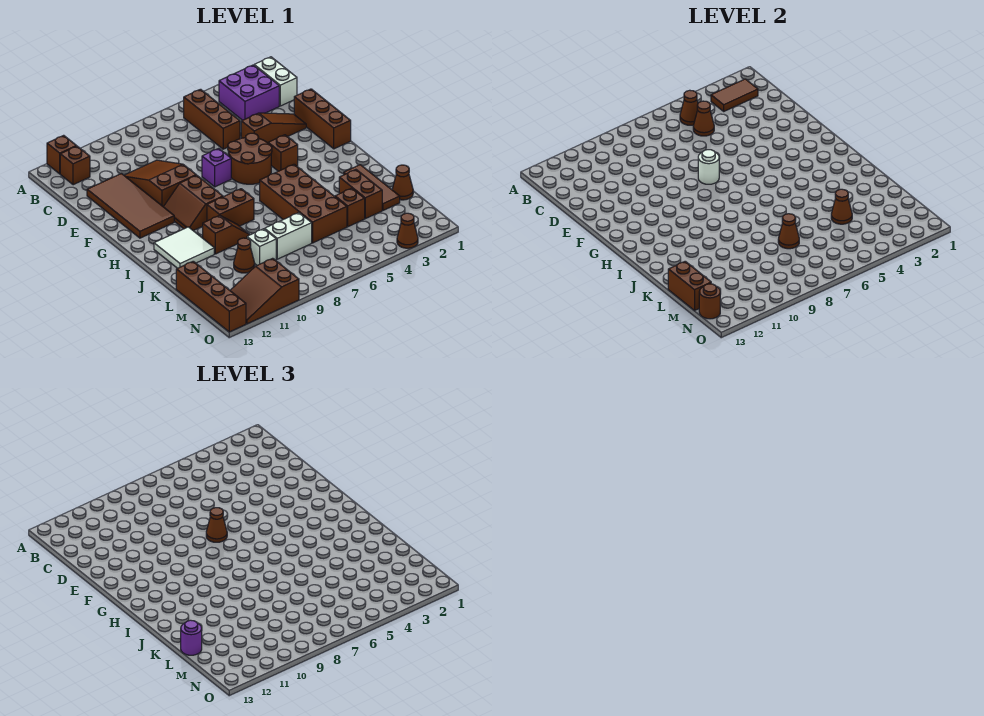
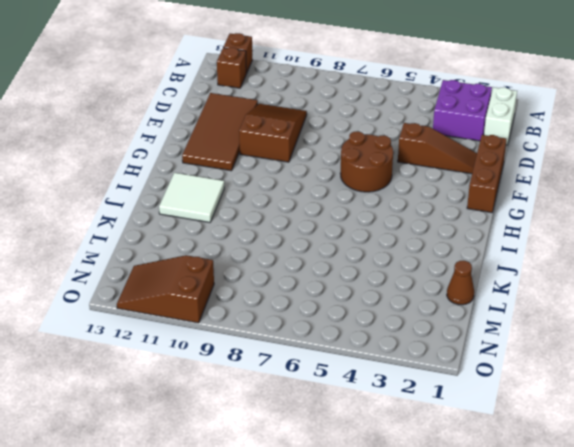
none -> brown brick B5:D5 level 1
none -> purple brick F7 level 1
none -> brown brick G4 level 1
none -> brown slope G9:H10 level 1 top 9

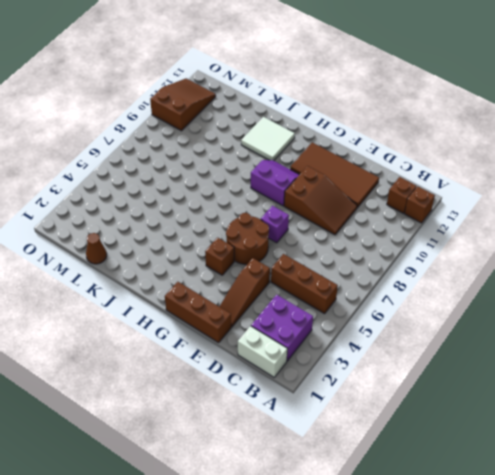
purple slope G9:H10 level 1 top 9 -> brown slope G9:H10 level 1 top 9
none -> brown brick I5:L6 level 1
none -> brown brick I8:I9 level 1
none -> brown tile J2:L2 level 1
none -> brown slope J9:J10 level 1 top 10

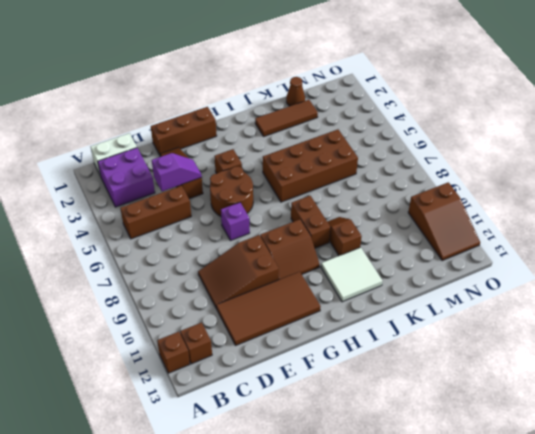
purple slope D4:E4 level 2 top D -> none
none -> brown brick K3:L3 level 1
none -> brown brick L4 level 1
none -> white brick L7:L8 level 1
none -> white brick L9 level 1

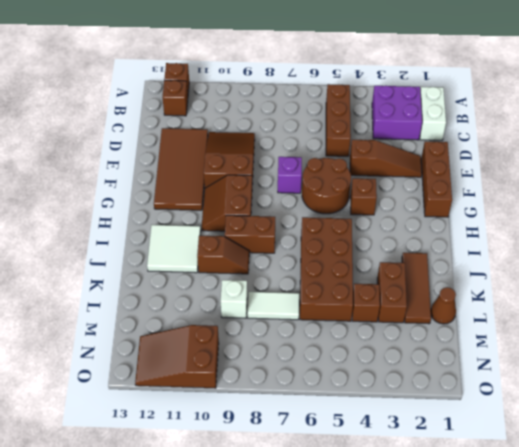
white tile L7:L8 level 1 -> white brick L7:L8 level 1
none -> brown cone L10 level 1
none -> brown brick L13:O13 level 1
none -> brown cone O3 level 1
none -> brown tile B2:B3 level 2

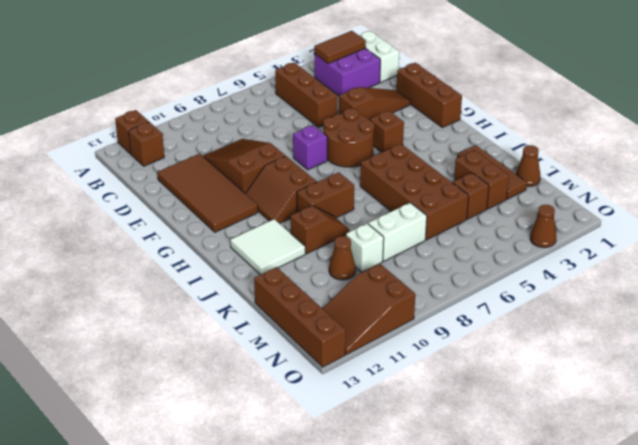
none -> brown cone B5 level 2
none -> brown cone C5 level 2
none -> white round brick F7 level 2
none -> brown cone L4 level 2

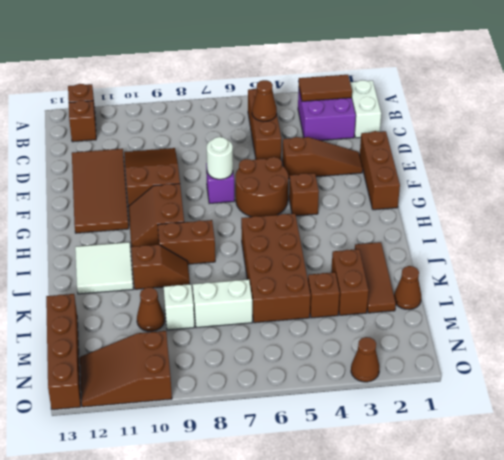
none -> brown cone B5 level 2
none -> brown cone L4 level 2
none -> brown cone L7 level 2
none -> brown brick L13:M13 level 2

